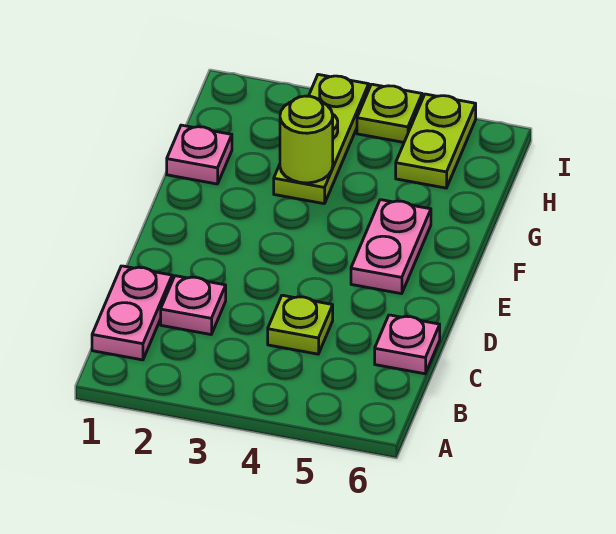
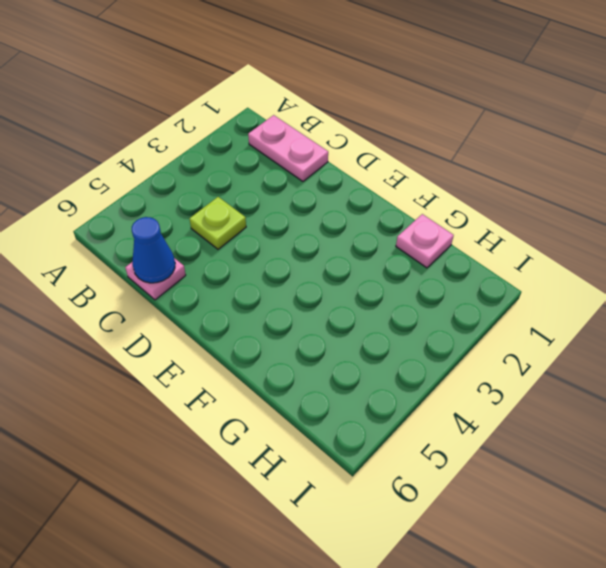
blue cone C6 level 2 -> none
none -> pink plate C2 level 1
none -> pink plate E5:F5 level 1

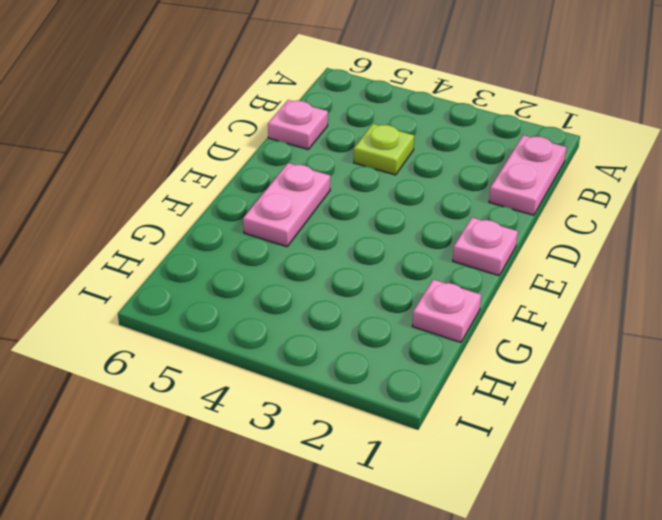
pink plate E1 level 1 -> pink plate C2 level 1
none -> lime plate G3:I3 level 1
none -> lime plate H5:I5 level 1

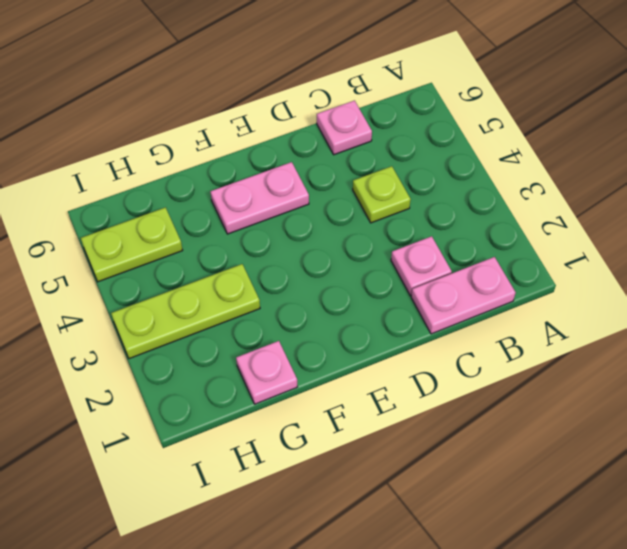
none -> lime plate I4 level 1
none -> lime round brick G3 level 2

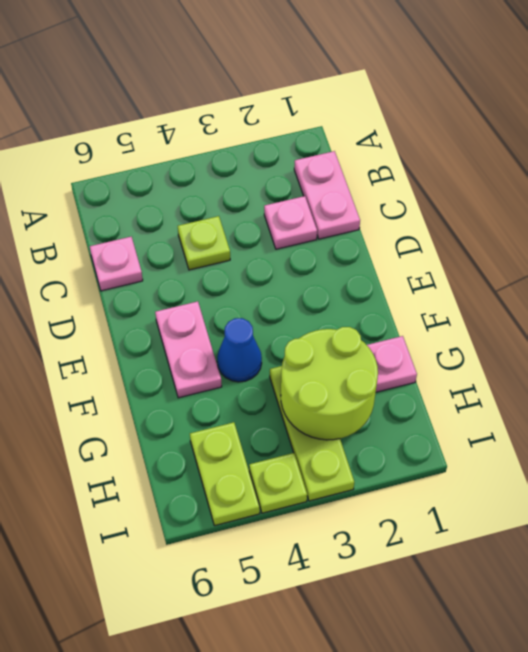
blue cone F4 level 1 -> none
lime round brick G2:H3 level 2 -> lime round brick G3 level 2

